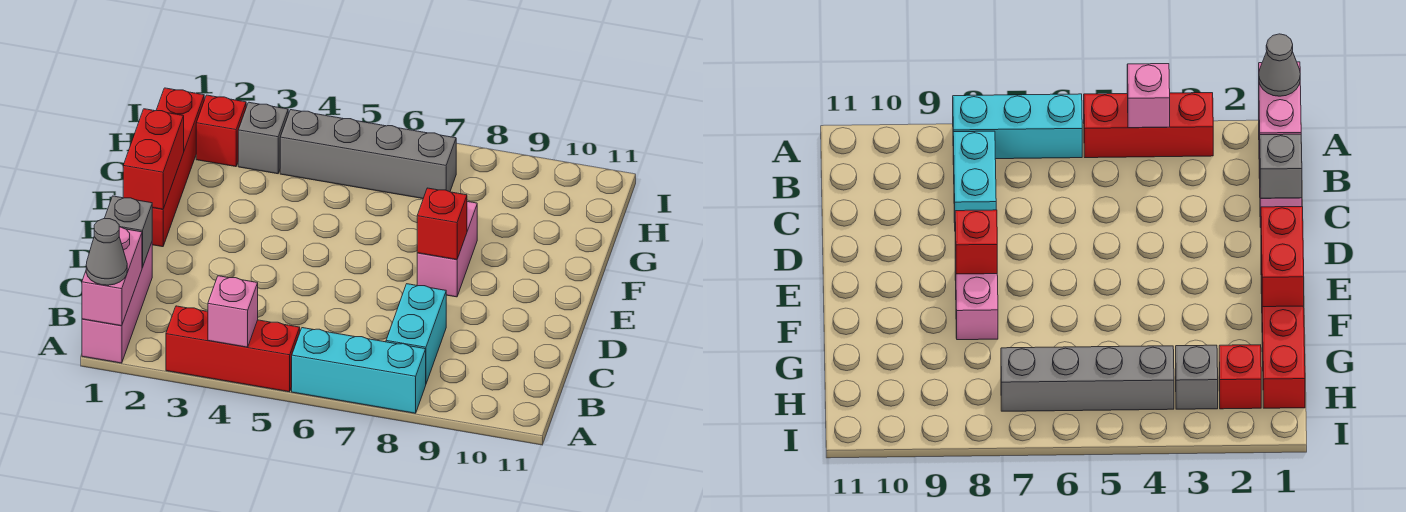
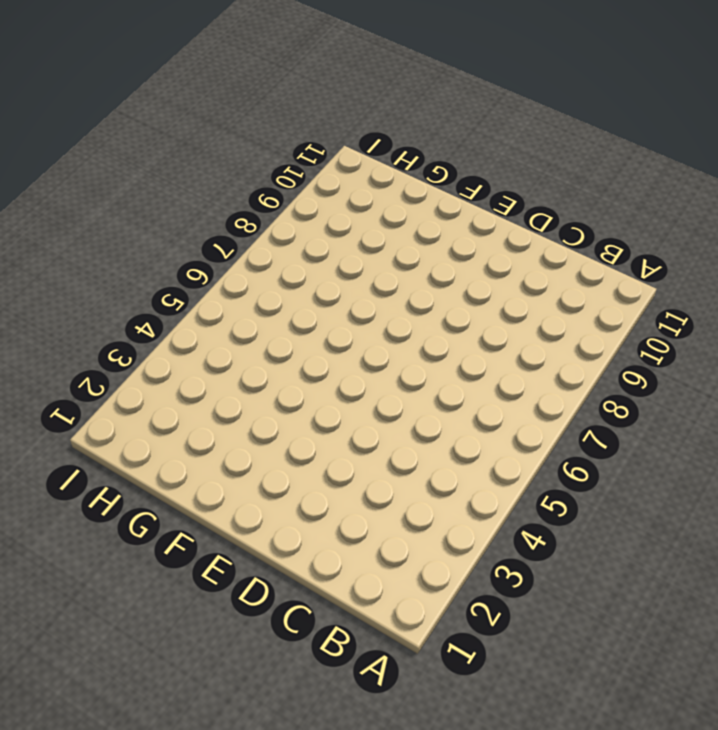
none -> pink brick A1:C1 level 1
none -> red brick A3:A5 level 1
none -> cyan brick A6:A8 level 1

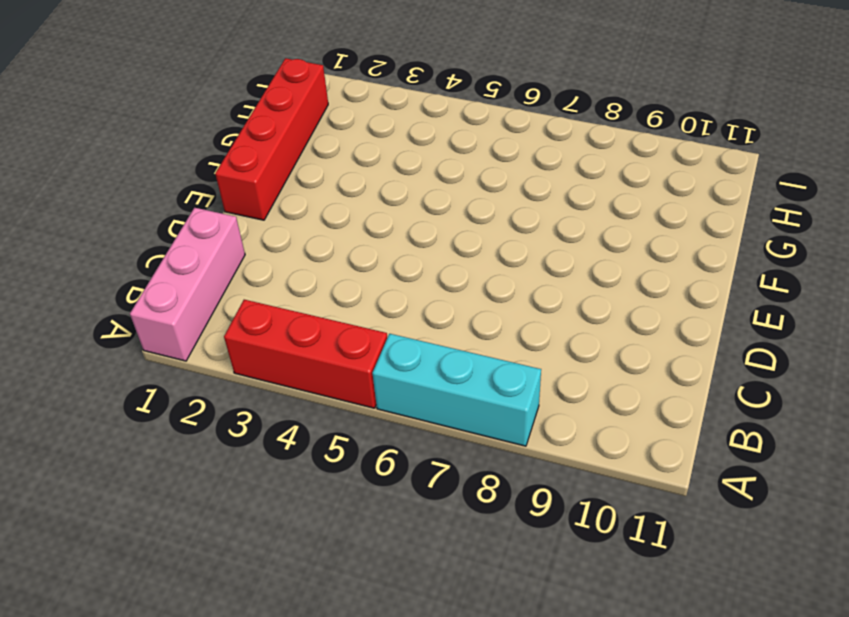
none -> cyan brick B8:C8 level 1
none -> pink brick E8:F8 level 1
none -> red brick H2 level 1

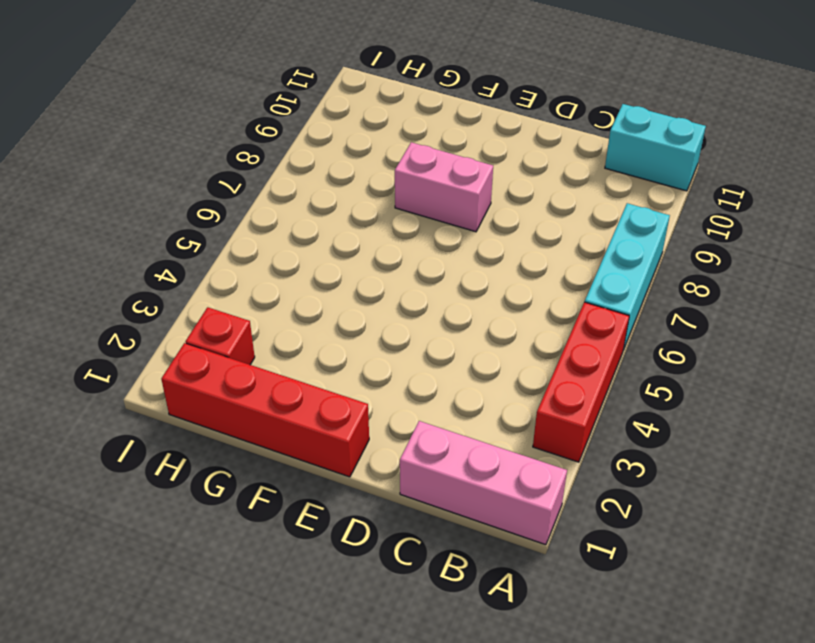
cyan brick A11:B11 level 1 -> cyan brick B8:C8 level 1
none -> grey brick H3 level 1
none -> grey brick H4:H7 level 1
none -> pink brick A1:B1 level 2

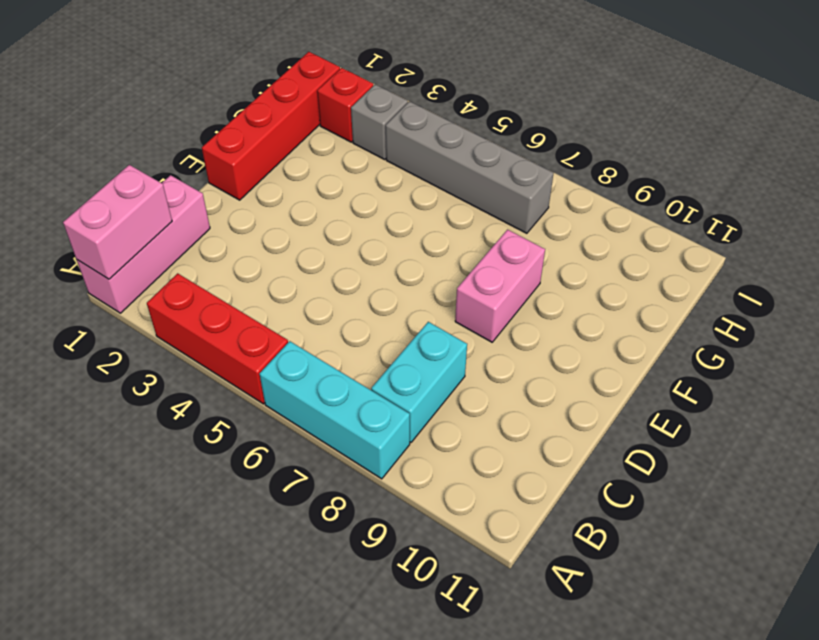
none -> pink brick A4 level 2
none -> grey brick C1 level 2
none -> red brick E1:F1 level 2

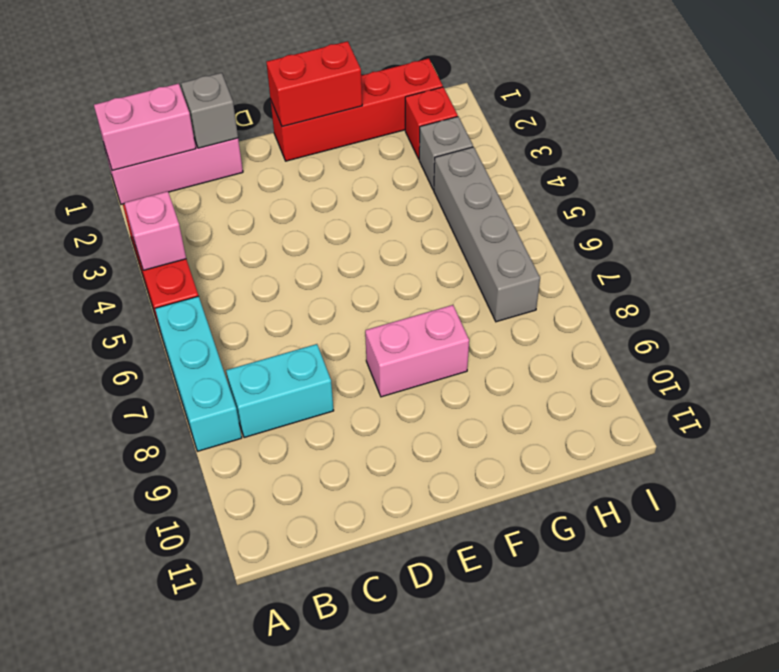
none -> red brick E8 level 2
none -> grey cone A1 level 3

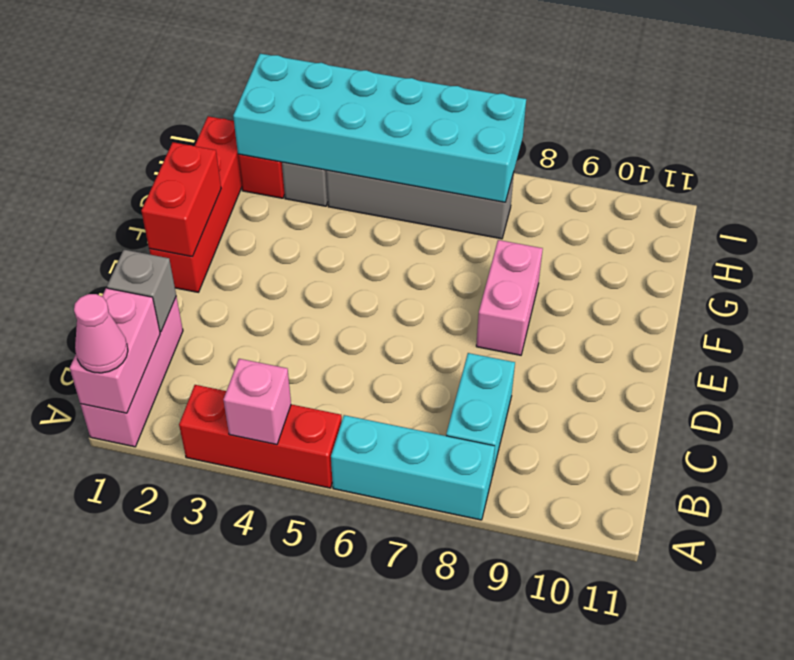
pink cone A1 level 3 -> grey cone A1 level 3
cyan brick H2:I7 level 2 -> none
none -> red brick E8 level 2

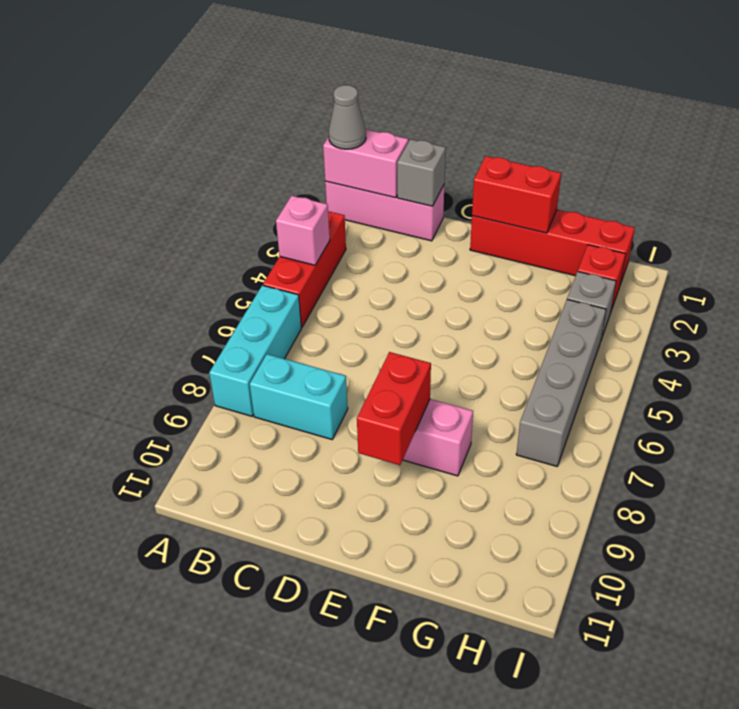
red brick E8:E9 level 2 -> red brick E8 level 2

